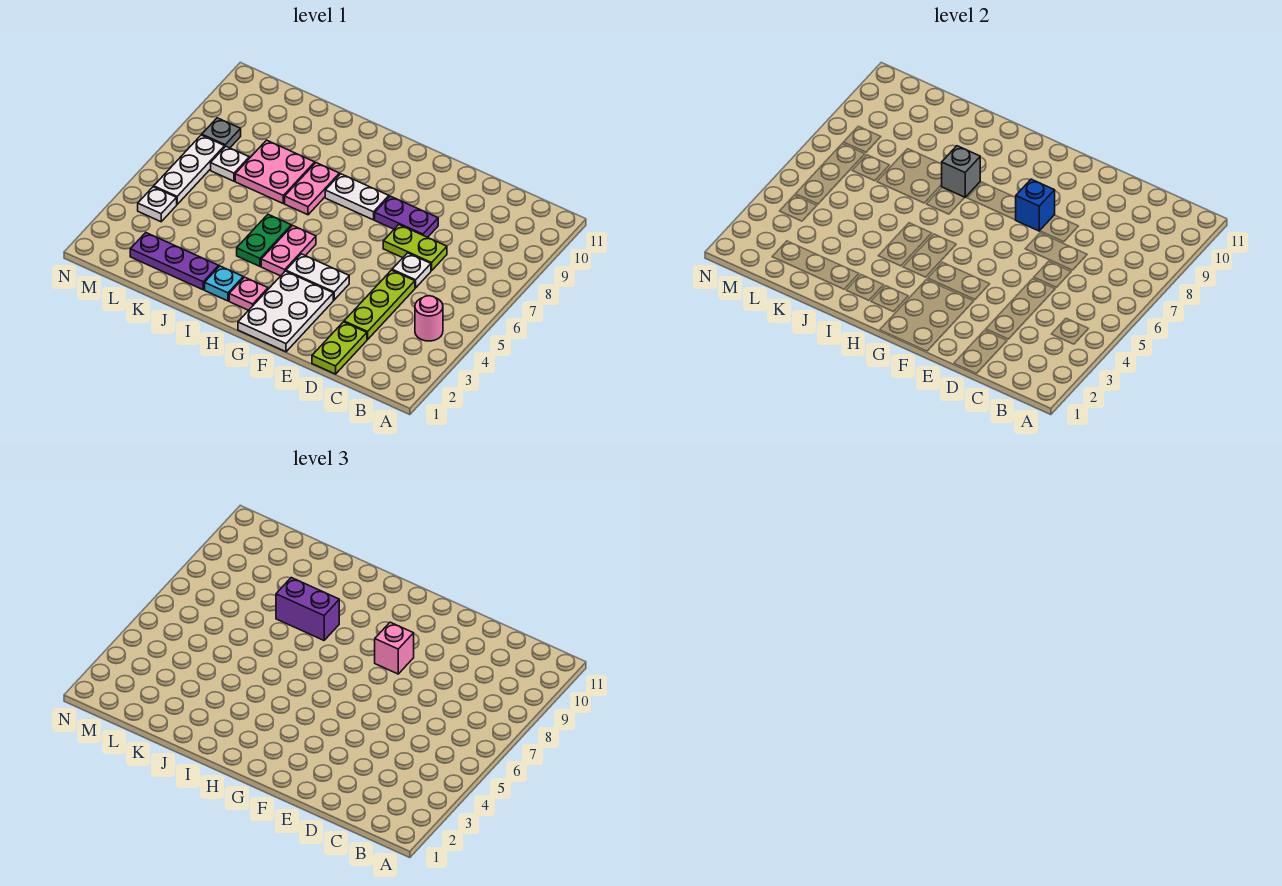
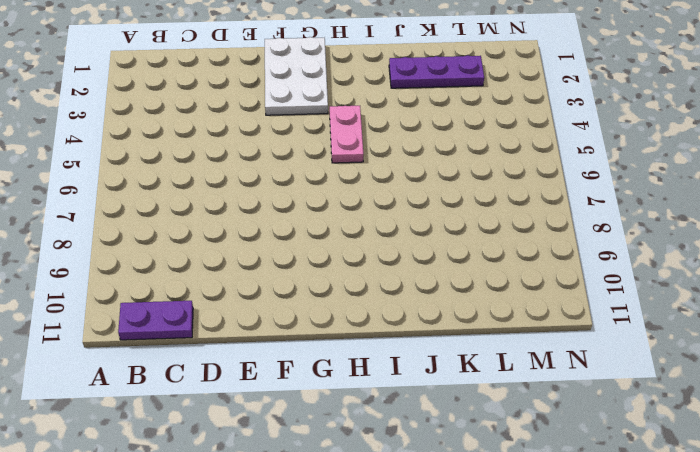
purple plate B11:C11 level 1 -> purple plate E8:F8 level 1
none -> pink round brick B4 level 1
none -> lime plate D1:D2 level 1
none -> lime plate D3:D5 level 1

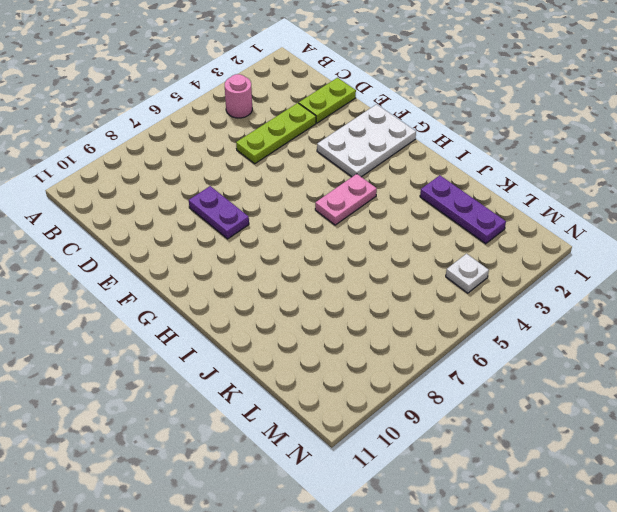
none -> white plate D6 level 1
none -> lime plate D7:E7 level 1
none -> white plate F4:G4 level 1

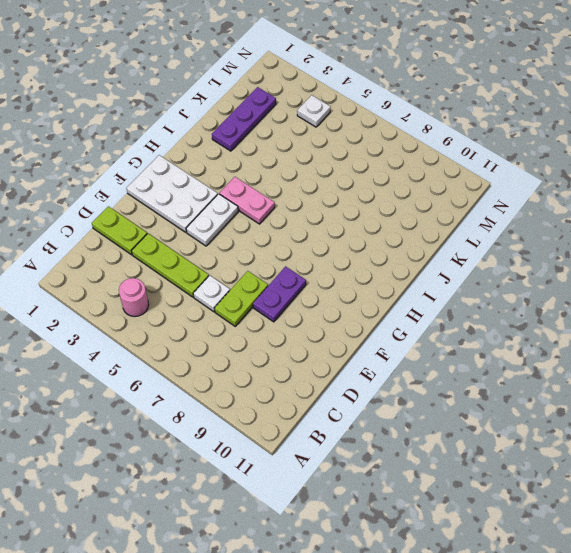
none -> white plate G8:H8 level 1
none -> pink plate H2 level 1
none -> cyan plate I2 level 1

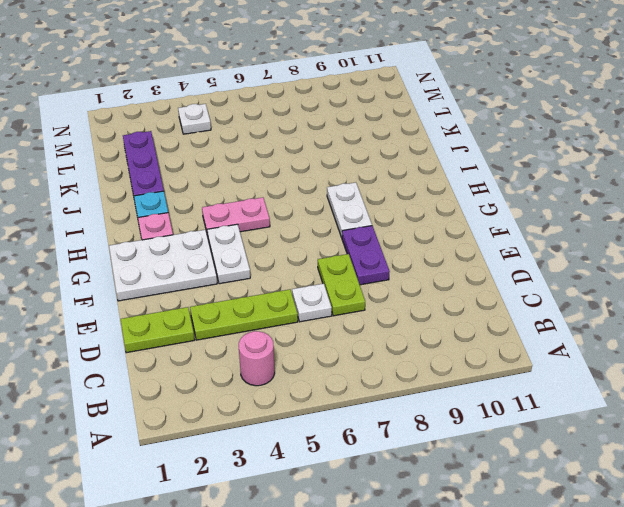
none -> green plate I4:I5 level 1
none -> pink plate I7:I8 level 1
none -> pink plate J7:K8 level 1

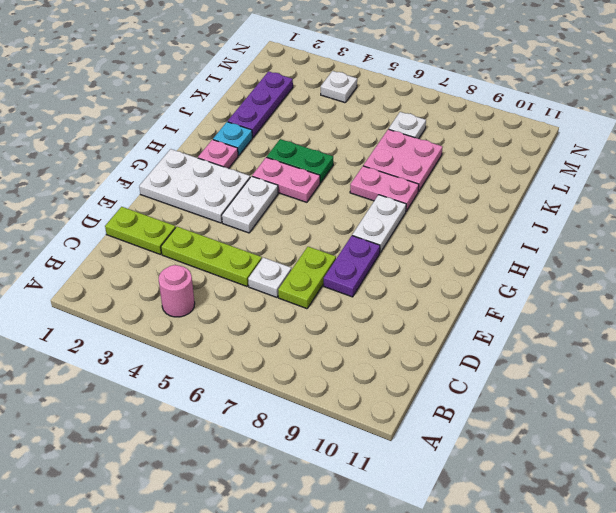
none -> white plate M5:M7 level 1
none -> grey plate M8 level 1
none -> blue brick F8 level 2

